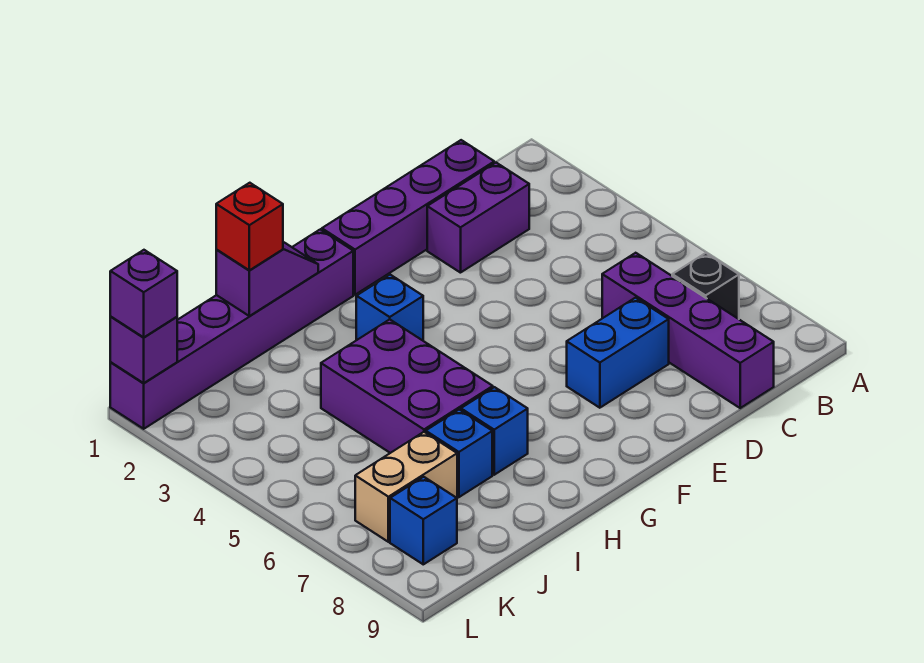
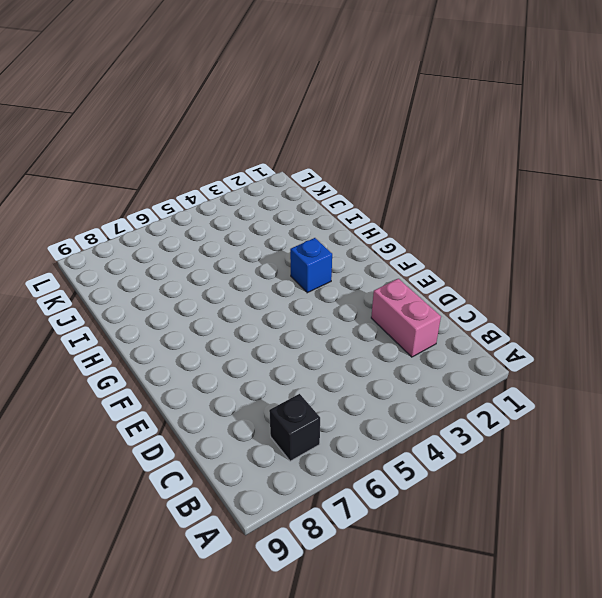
pink brick C2:D2 level 1 -> purple brick C2:D2 level 1
none -> purple brick C1:F1 level 1
none -> purple brick C6:C9 level 1
none -> blue brick D7:E7 level 1

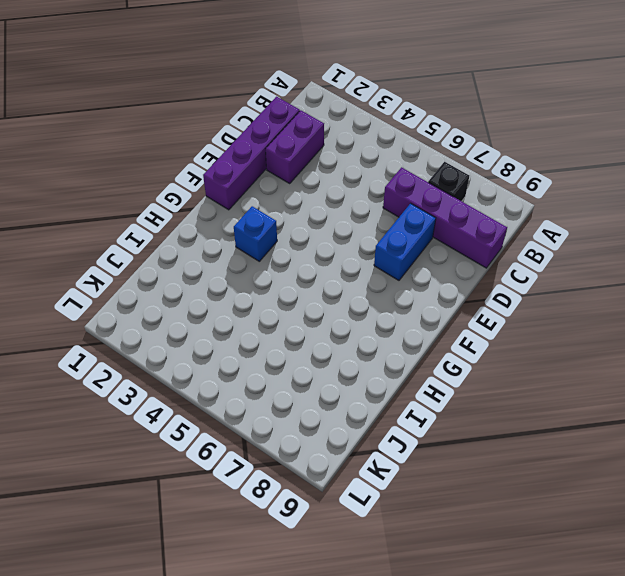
none -> purple brick G1:L1 level 1
none -> purple brick H4:I6 level 1
none -> blue brick H7 level 1

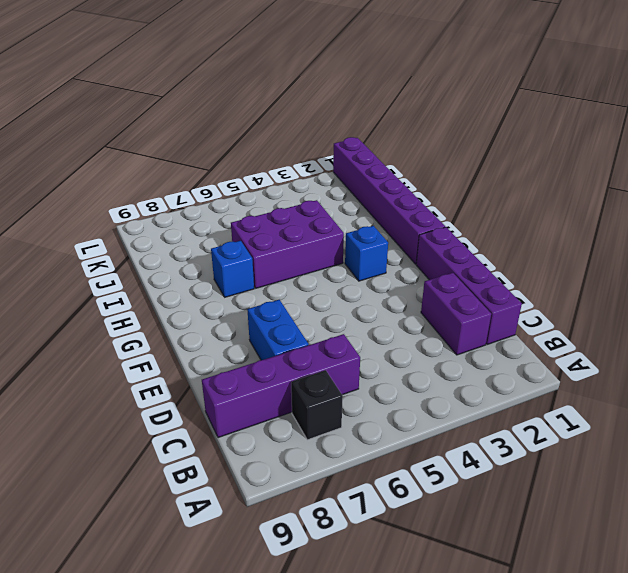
none -> blue brick I7 level 1
none -> tan brick J7:K7 level 1
none -> blue brick K8 level 1

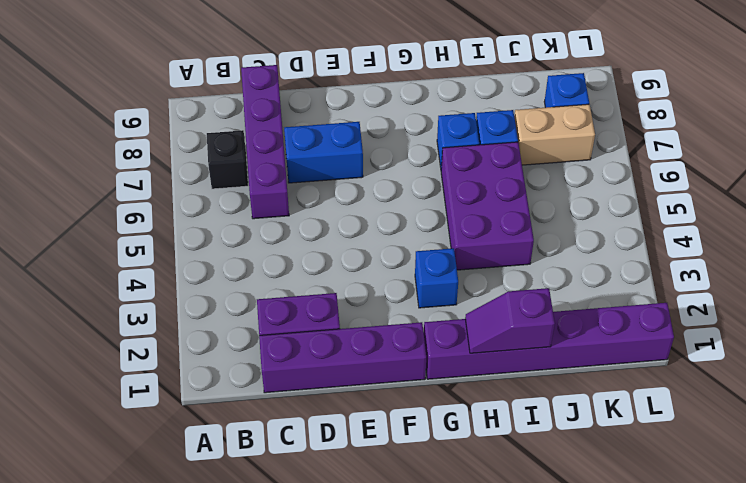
none -> purple brick L1 level 2
none -> red brick I1 level 3
none -> purple brick L1 level 3

